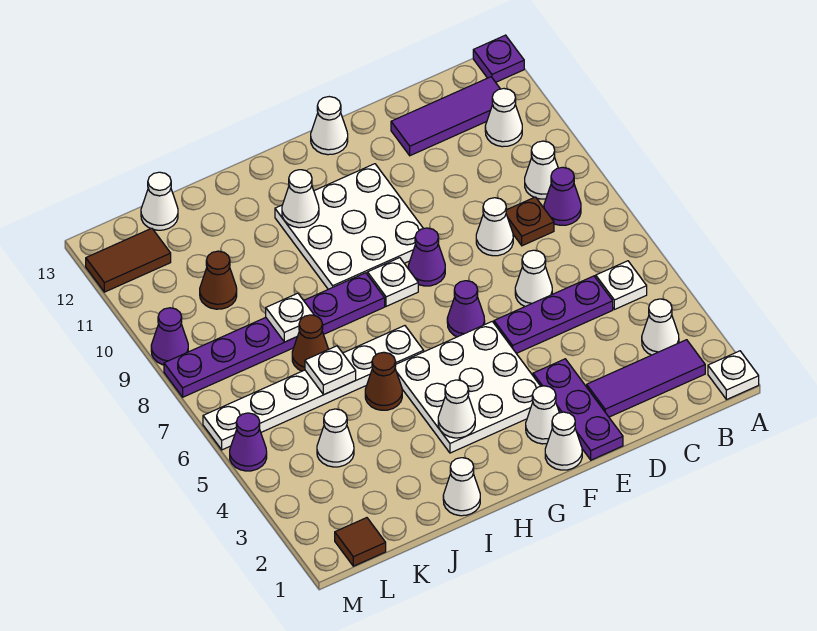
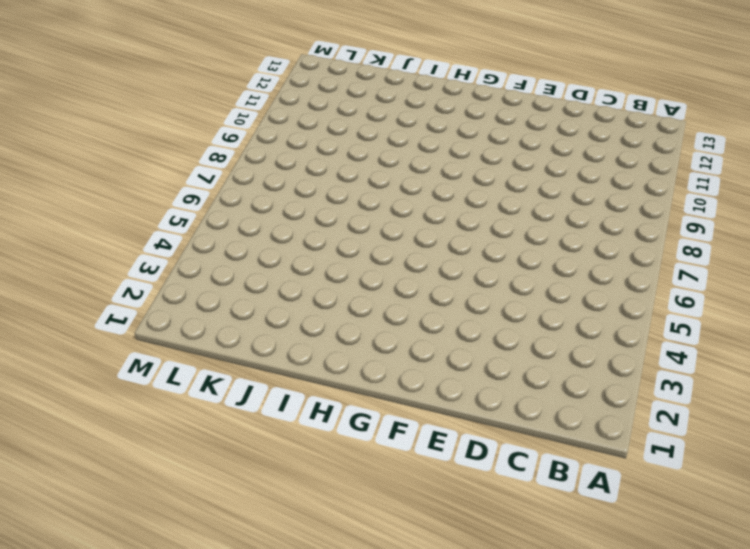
none -> white plate A1 level 1
none -> purple plate A13 level 1
none -> purple tile B2:D2 level 1
none -> white cone B3 level 1

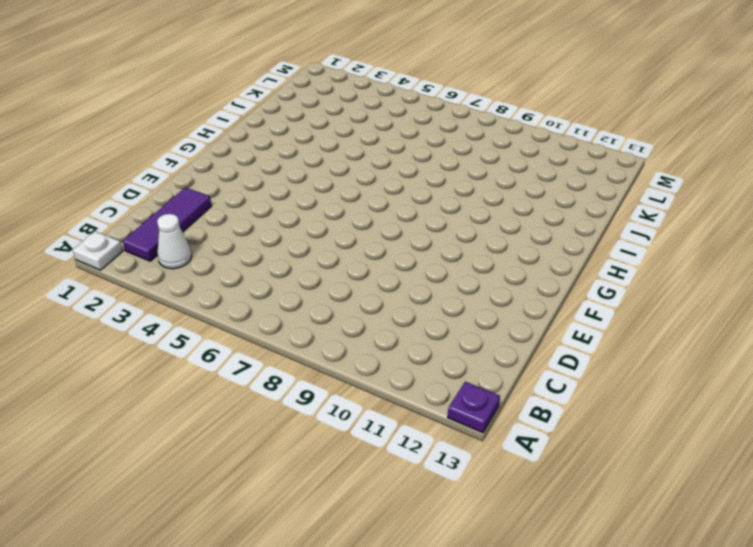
none -> white plate B5 level 1
none -> purple cone B8 level 1
none -> white cone B9 level 1
none -> white cone B11 level 1

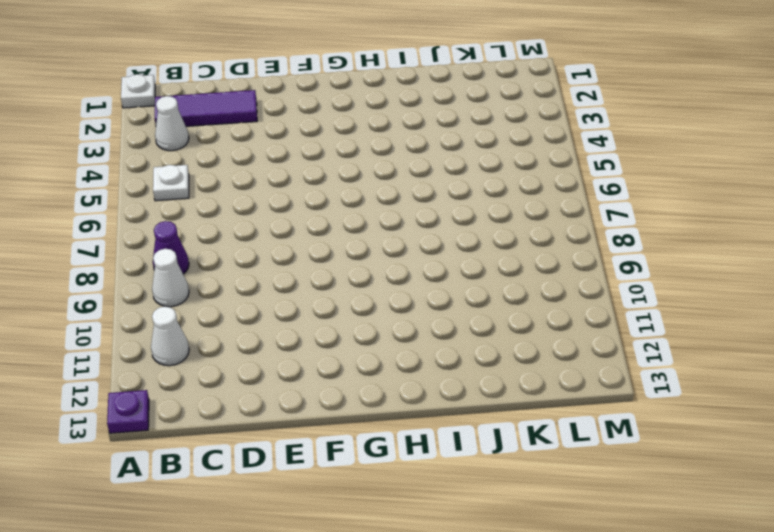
none -> purple tile B12:D12 level 1
none -> purple plate C5:E5 level 1
none -> brown plate C8 level 1
none -> white cone D6 level 1

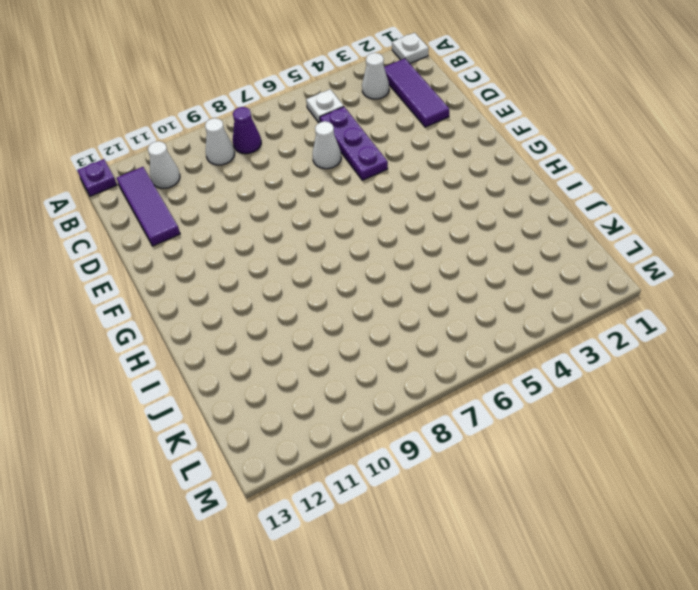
none -> brown plate C8 level 1
none -> white cone D8 level 1
none -> purple plate E1:E3 level 1
none -> white cone F1 level 1

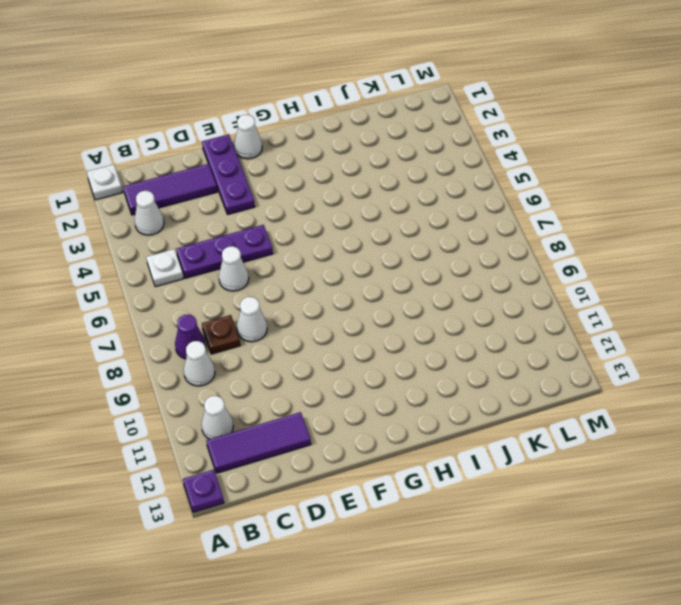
none -> white cone F2 level 1
none -> white plate F3:H5 level 1
none -> purple cone F6 level 1
none -> purple cone F8 level 1

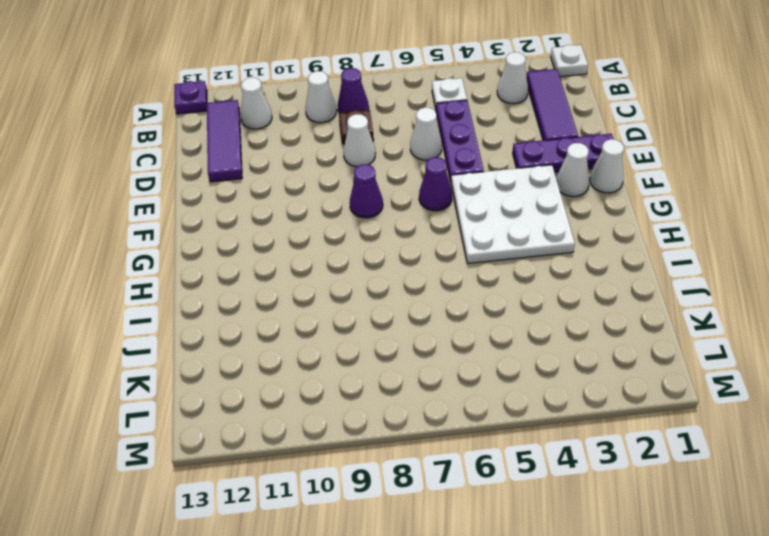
none -> white plate F9:H11 level 1
none -> white cone F13 level 1
none -> white plate G8 level 1
none -> white plate H6:M6 level 1

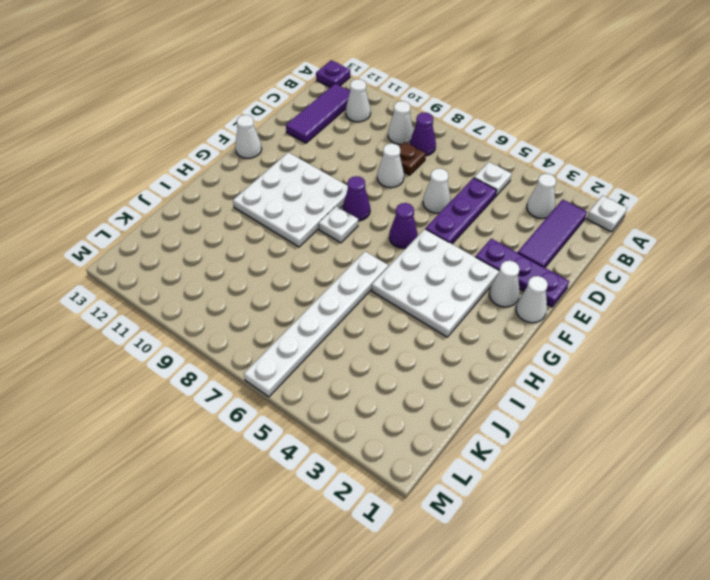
none -> purple plate H8:M8 level 1
none -> white cone I1 level 1
none -> brown cone I5 level 1
none -> brown cone J7 level 1

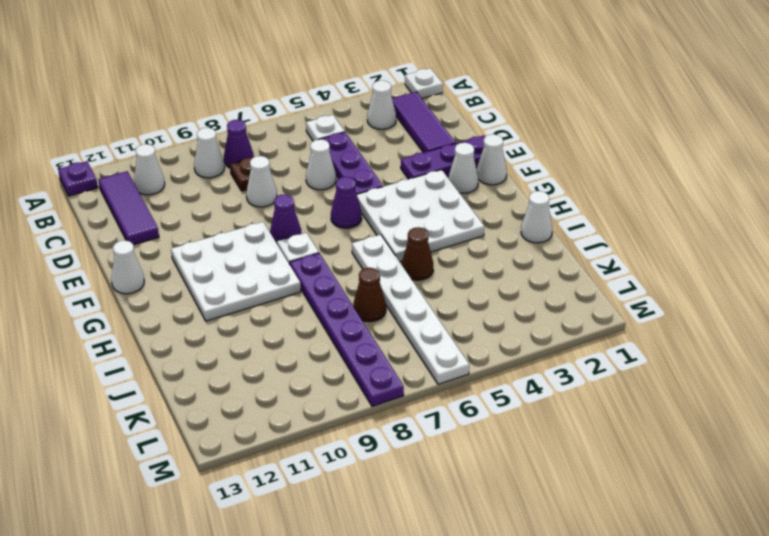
none -> white cone K4 level 1
none -> brown cone K10 level 1
none -> white cone K13 level 1
none -> brown tile L1 level 1

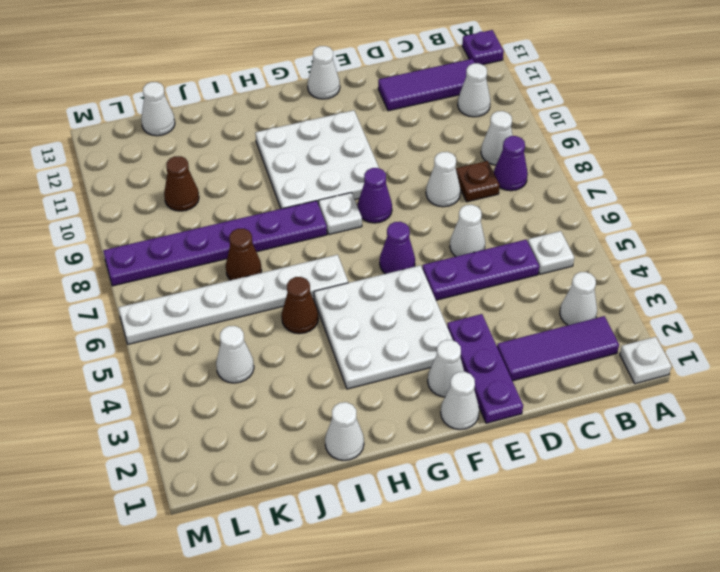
none -> brown tile L1 level 1
none -> brown tile L12:M12 level 1
none -> purple cone M5 level 1
none -> purple cone M9 level 1

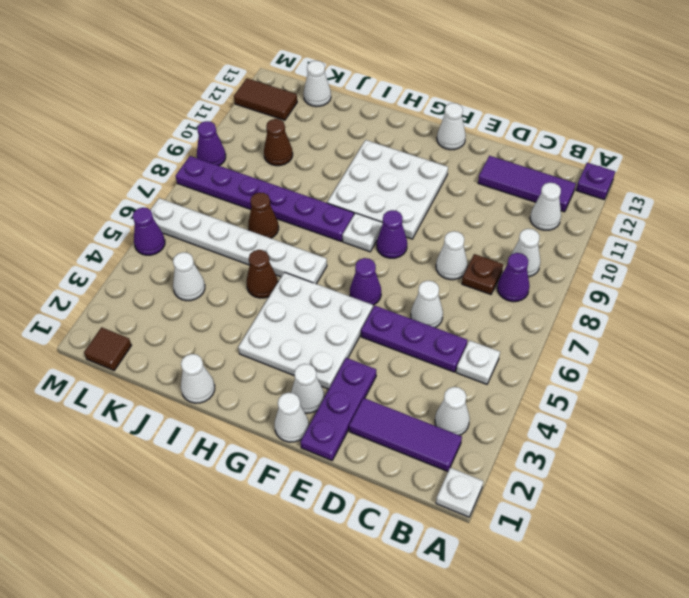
none -> white cone H3 level 2
none -> white cone H11 level 2
none -> white plate J6 level 2
none -> white plate J8 level 2

